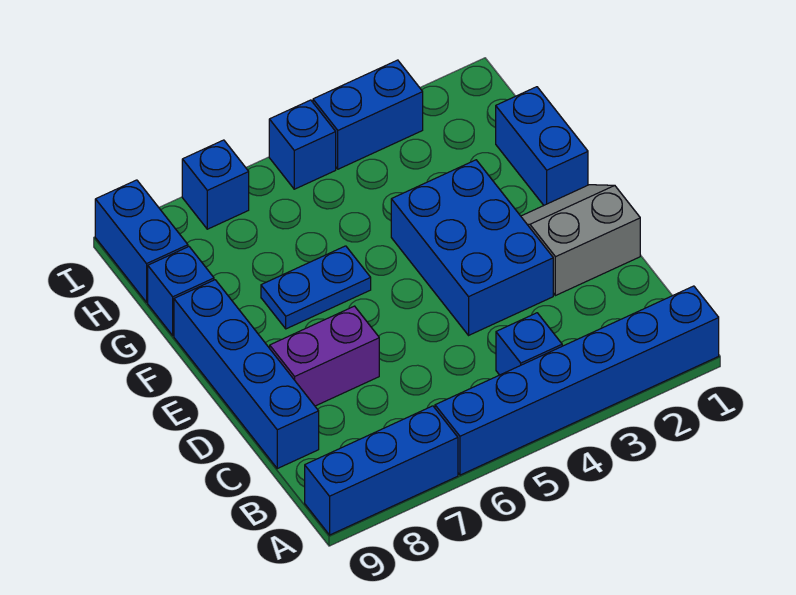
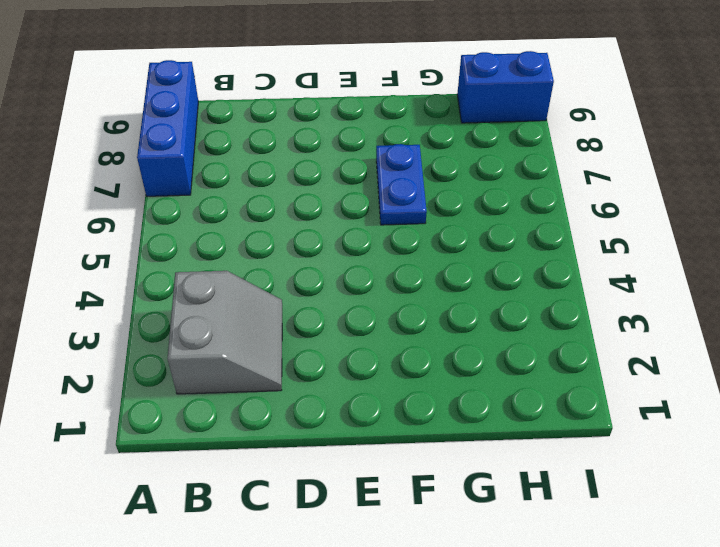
grey slope B2:C3 level 1 top B -> grey slope D1:E2 level 1 top D
none -> blue brick A1:A6 level 1
none -> blue brick B4 level 1
none -> blue brick C9:F9 level 1

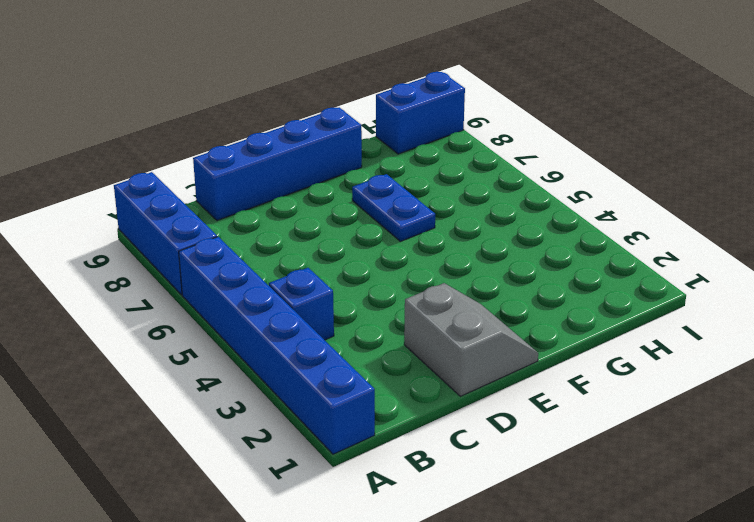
none -> blue brick D3:F4 level 1
none -> purple brick D7:D8 level 1
none -> blue brick F1:G1 level 1

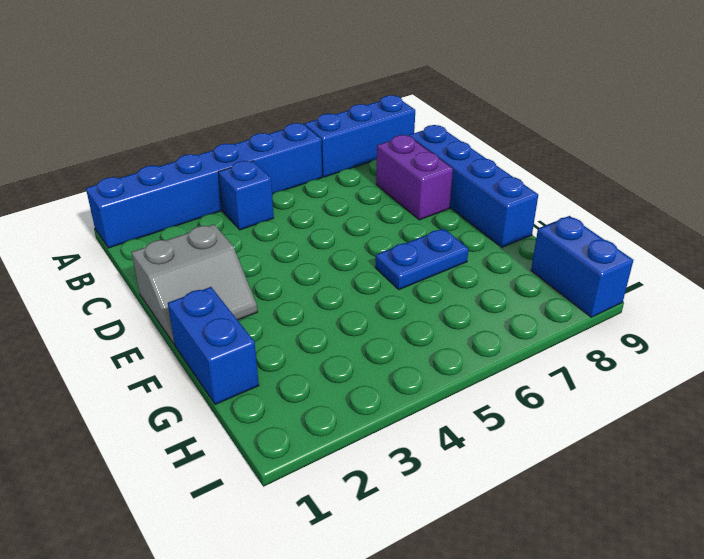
purple brick C8:D8 level 1 -> purple brick D7:D8 level 1
none -> blue brick D3:F4 level 1
none -> blue brick G9 level 1
none -> blue brick I3:I4 level 1

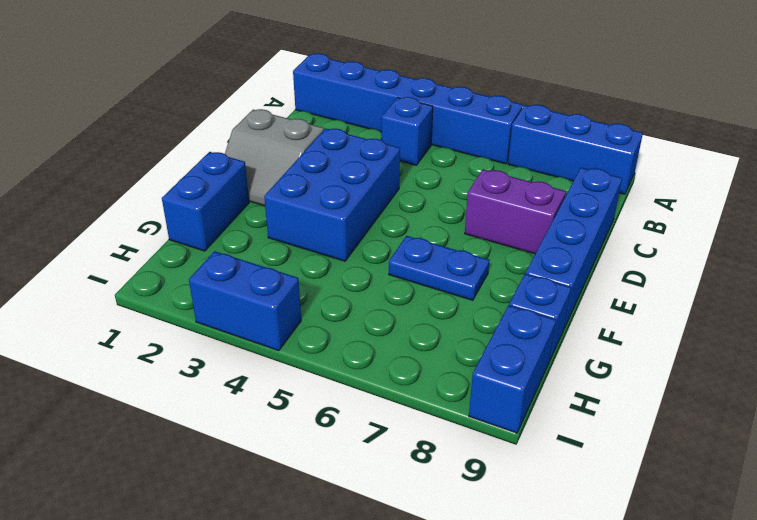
none -> blue brick I5 level 1
none -> blue brick I7 level 1

